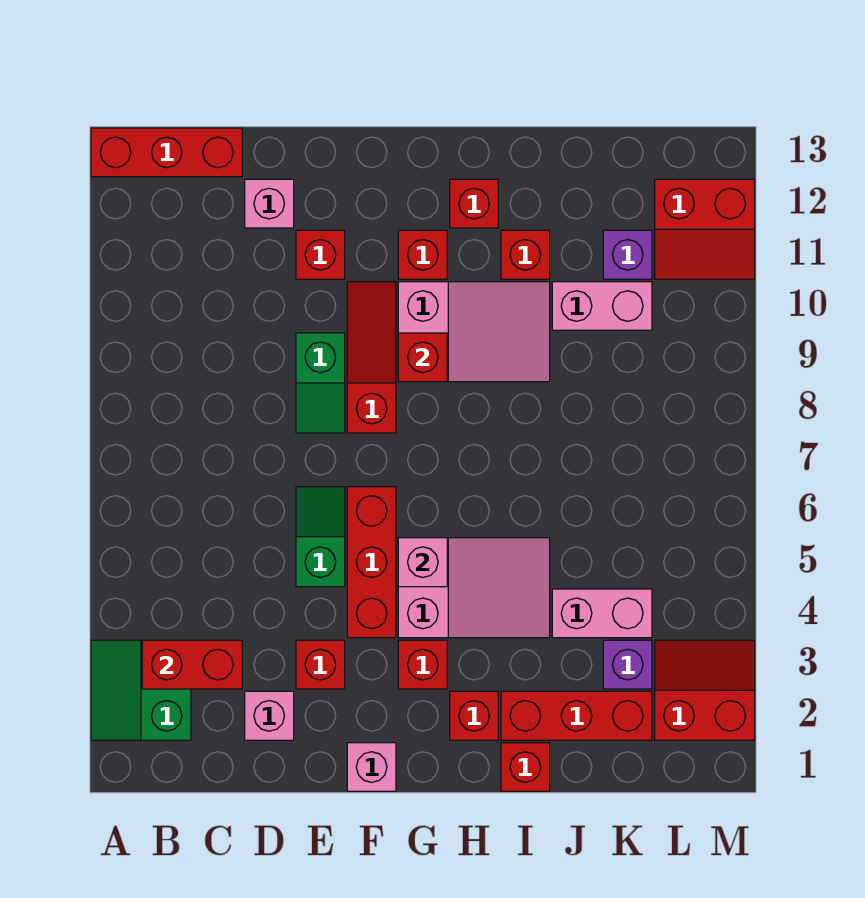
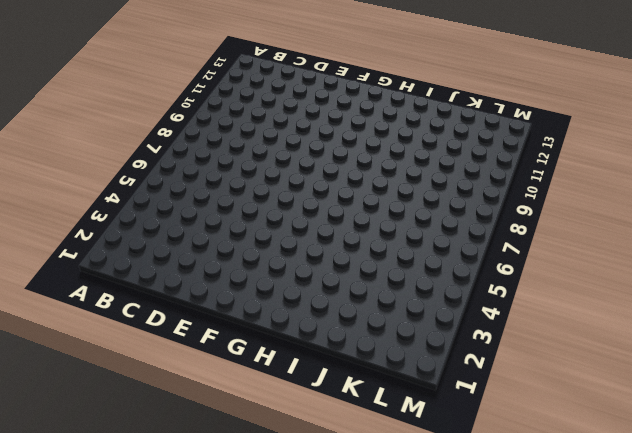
none -> green slope A2:B3 level 1 top B
none -> red brick A13:C13 level 1
none -> pink brick D2 level 1

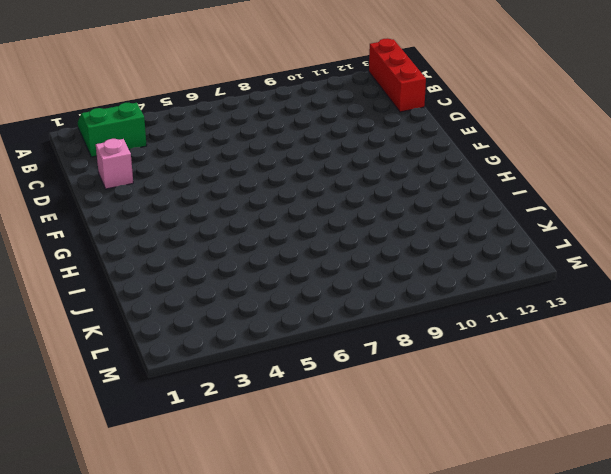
none -> pink brick D12 level 1
none -> red brick E3 level 1
none -> green slope E5:E6 level 1 top 5

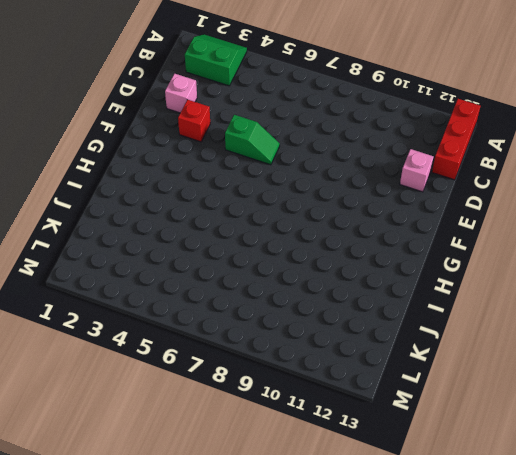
none -> green slope E8:E9 level 1 top 9
none -> red brick E11 level 1
none -> pink brick F1 level 1

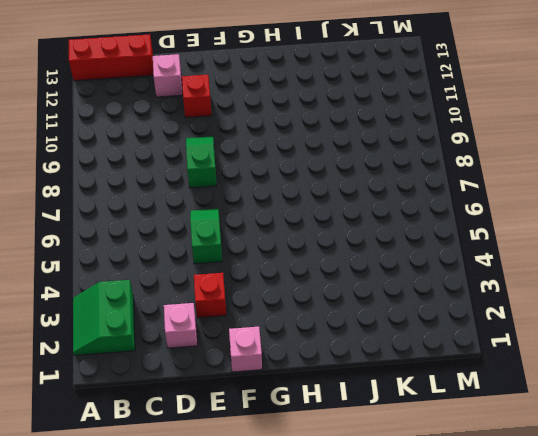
green slope E8:E9 level 1 top 8 -> green slope E8:E9 level 1 top 9
none -> red brick F4:F6 level 1
none -> red slope F8:F10 level 1 top 8
none -> red brick G3 level 1

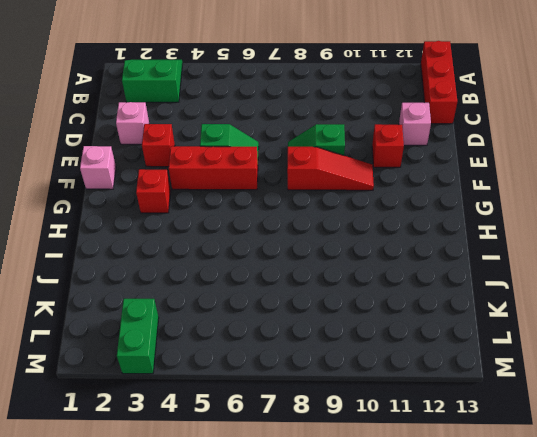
green brick L3:M3 level 1 -> red slope L2:M3 level 1 top 2
none -> pink slope G4:I5 level 1 top G
none -> pink slope G9:I10 level 1 top G
none -> red brick G11 level 1

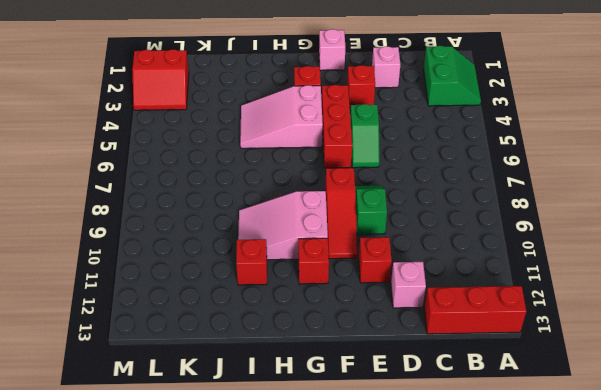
none -> red brick H2 level 1
none -> red brick H12 level 1
none -> red brick I1 level 1

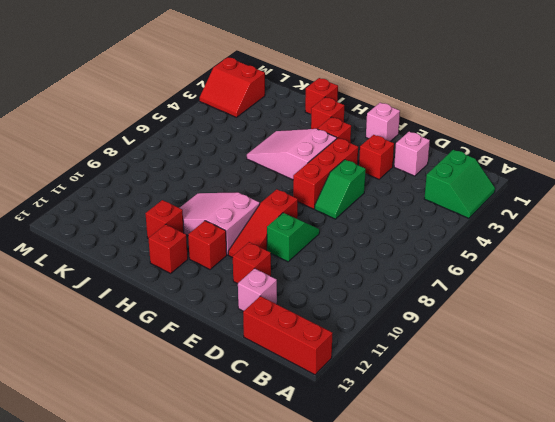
none -> red brick I2:K2 level 1
none -> pink brick J4:K4 level 1
none -> pink brick J10:K10 level 1

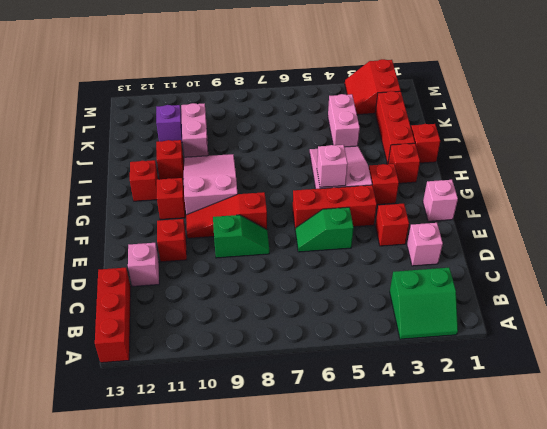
none -> purple brick K3 level 1
none -> red slope L11:M12 level 1 top 12
none -> red brick B3:C3 level 2

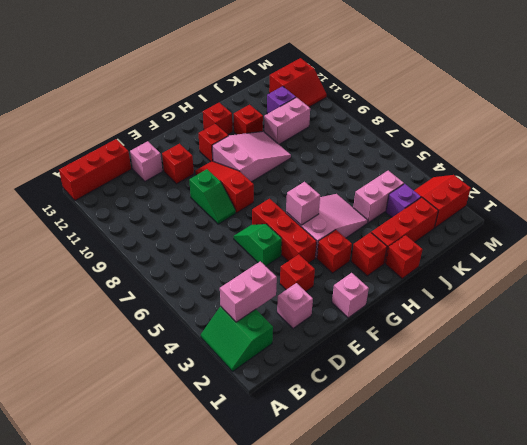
pink brick B3:C3 level 2 -> red brick B3:C3 level 2
none -> red brick G9 level 2

